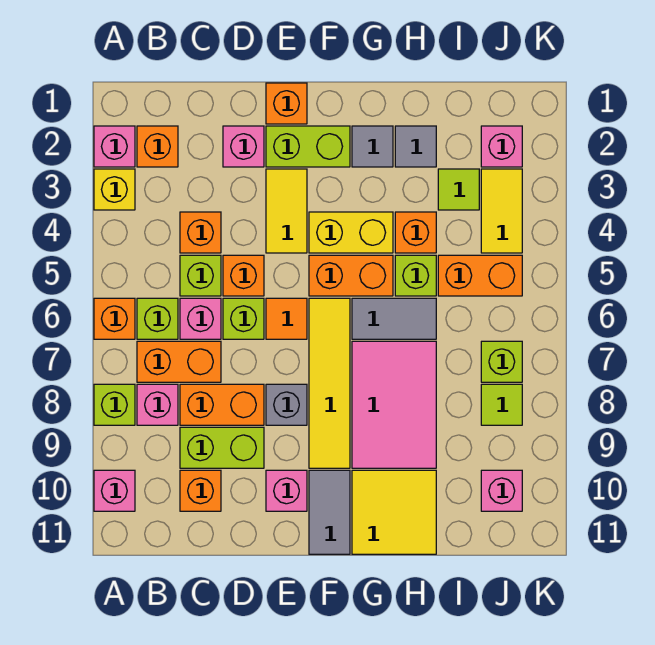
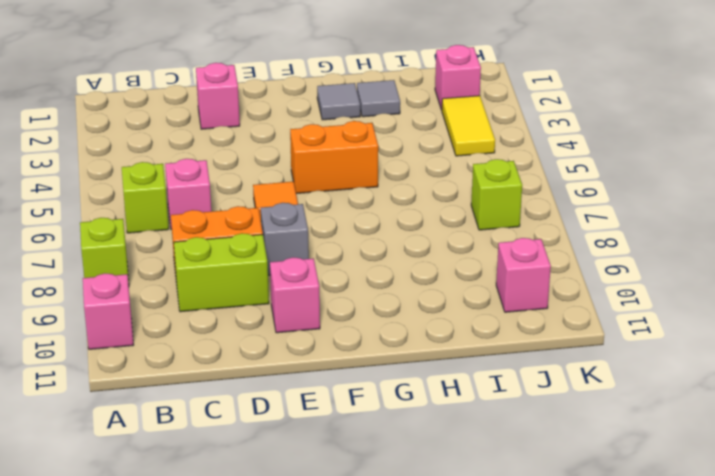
none -> pink brick A2 level 1
none -> yellow brick A3 level 1
none -> orange brick A6 level 1
none -> orange brick B2 level 1

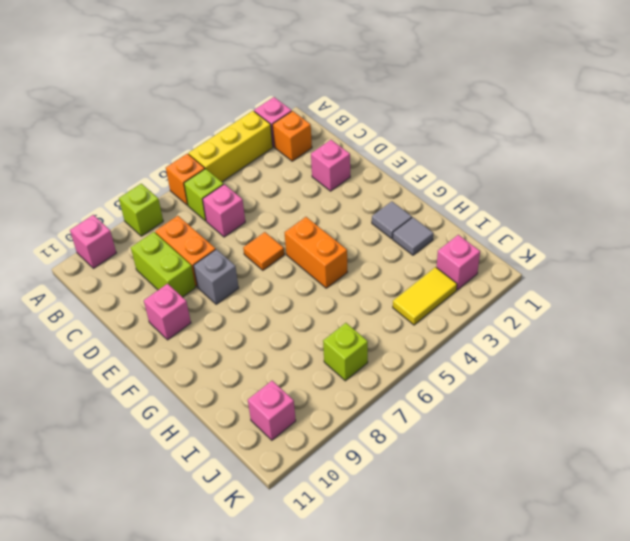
yellow brick A3:A5 level 1 -> yellow brick A3 level 1
none -> orange brick B7:C7 level 1
none -> pink brick B8 level 1
none -> orange brick C4 level 1
none -> lime brick C5 level 1

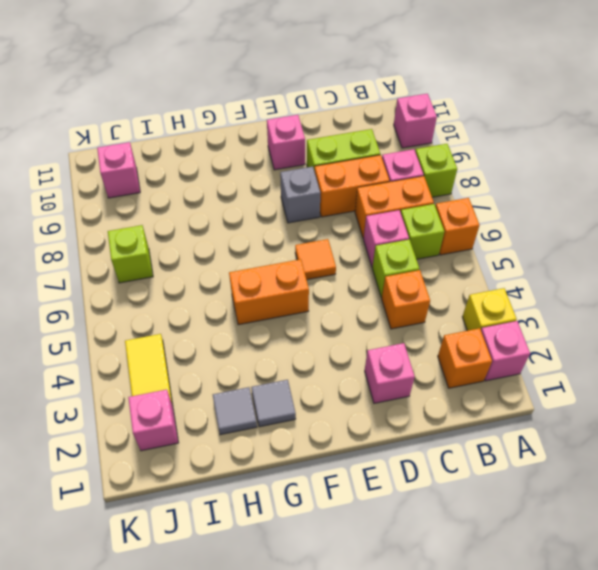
none -> orange brick C10 level 1
none -> orange brick D5 level 1
none -> lime brick D6 level 1
none -> orange brick E1 level 1

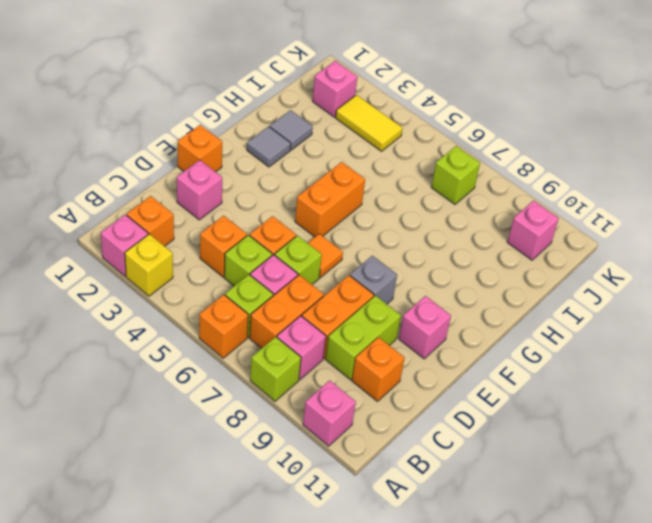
none -> lime brick E2:F2 level 1
none -> yellow tile E3:E4 level 1
none -> yellow brick F4:G4 level 1
none -> yellow tile F6:F9 level 1

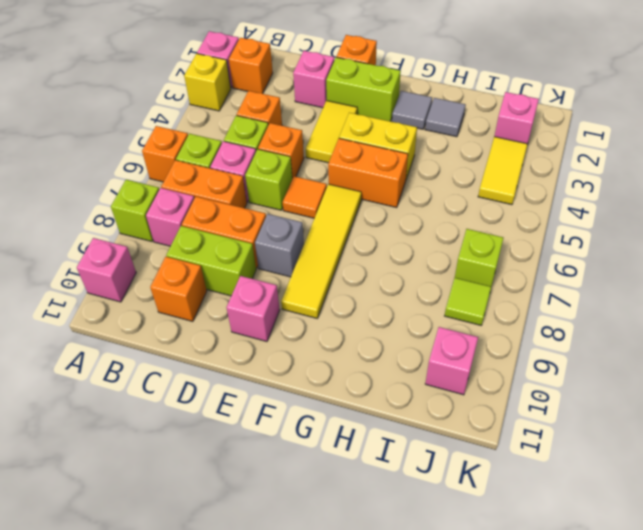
none -> grey tile F10:F11 level 1
none -> grey tile G6:H6 level 1
none -> pink tile G7:H9 level 1
none -> yellow tile G10:H11 level 1

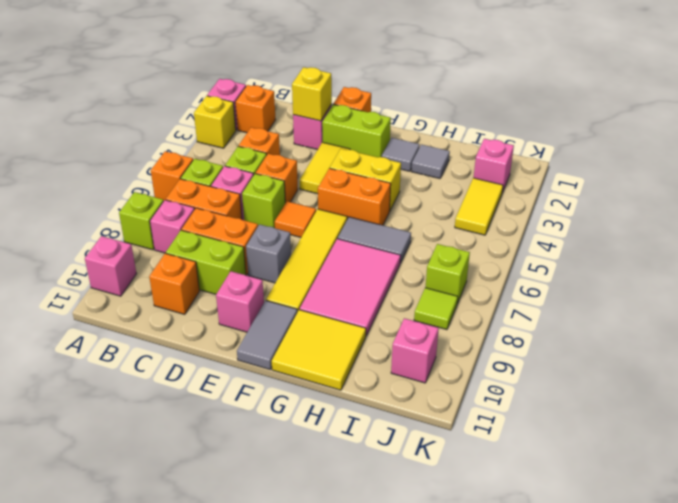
yellow brick D2 level 2 -> none
none -> orange brick H4 level 1
none -> lime brick H5 level 1
none -> lime tile I3 level 1
none -> orange brick I5:J5 level 1

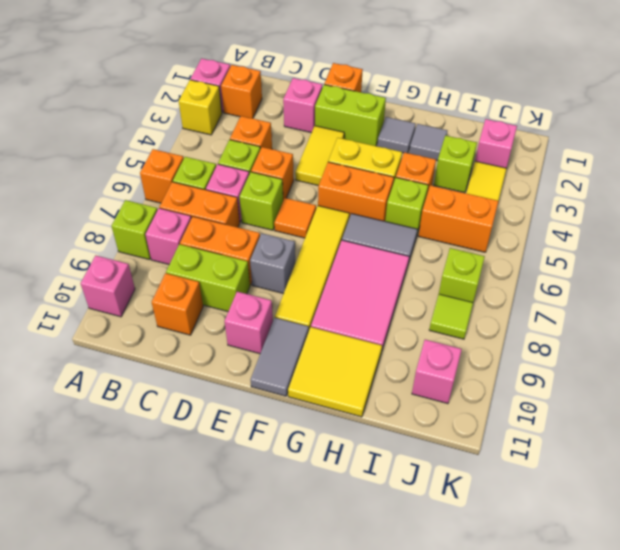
lime brick I3 level 1 -> lime tile I3 level 1

